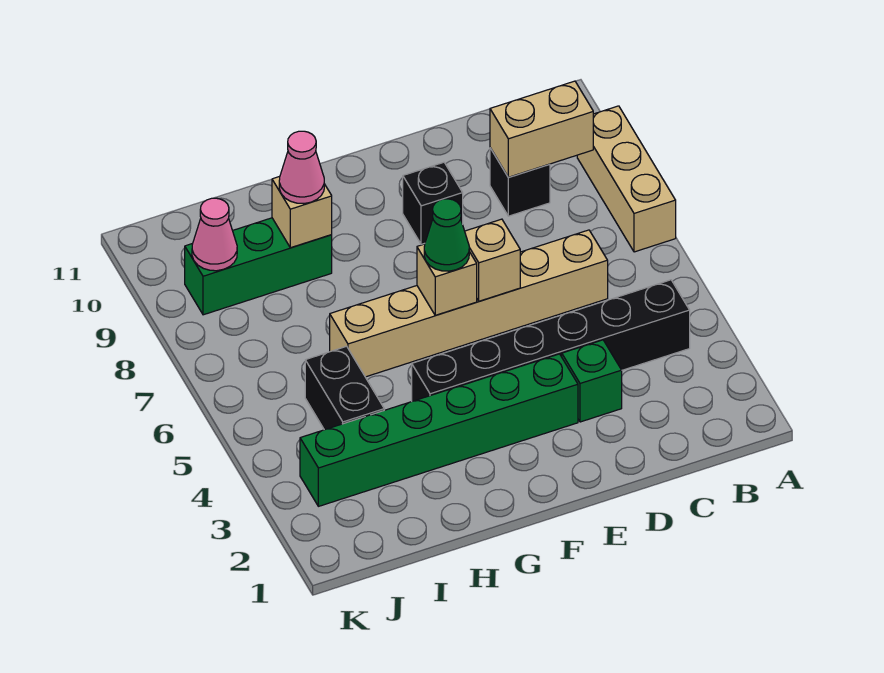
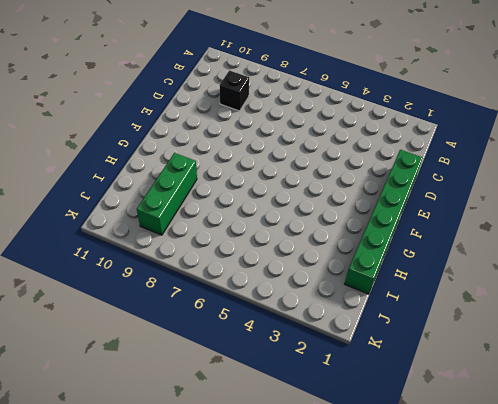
green brick D1:I1 level 1 -> green brick E3:J3 level 1
none -> tan brick A7:A9 level 1
none -> black brick B4:G4 level 1
none -> tan brick C6:H6 level 1

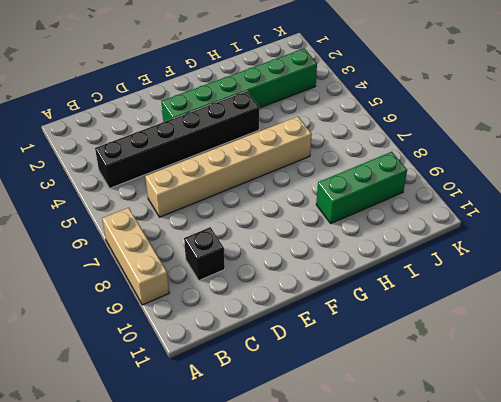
none -> green brick D3 level 1
none -> black brick E9 level 1
none -> black brick I4:I5 level 1

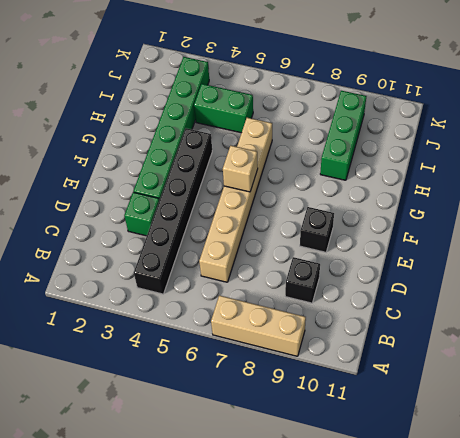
green brick I4:I5 level 1 -> black brick I4:I5 level 1
none -> tan brick B9:C9 level 2
none -> tan brick E6 level 2
none -> tan brick H9 level 2

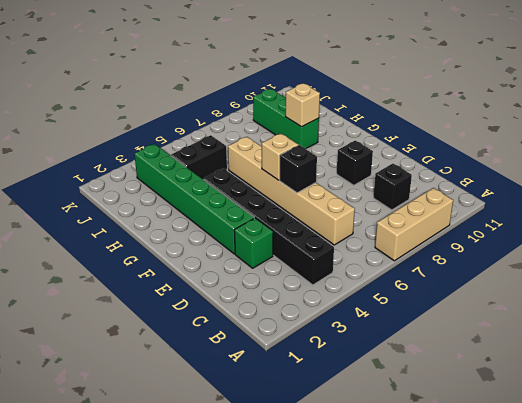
black brick E6 level 2 -> tan brick E6 level 2
none -> tan brick B9:C9 level 2
none -> pink cone J9 level 2
none -> green cone F6 level 3

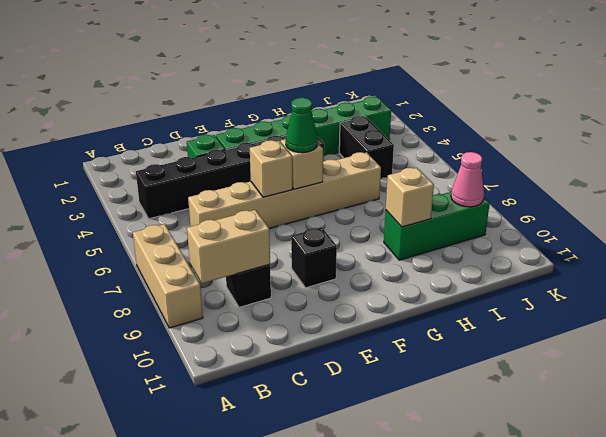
none -> pink cone H9 level 3

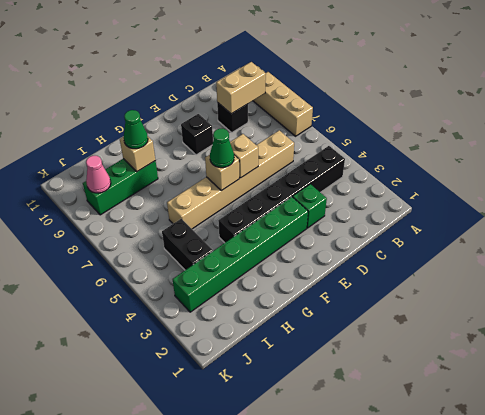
green cone H9 level 3 -> pink cone H9 level 3

